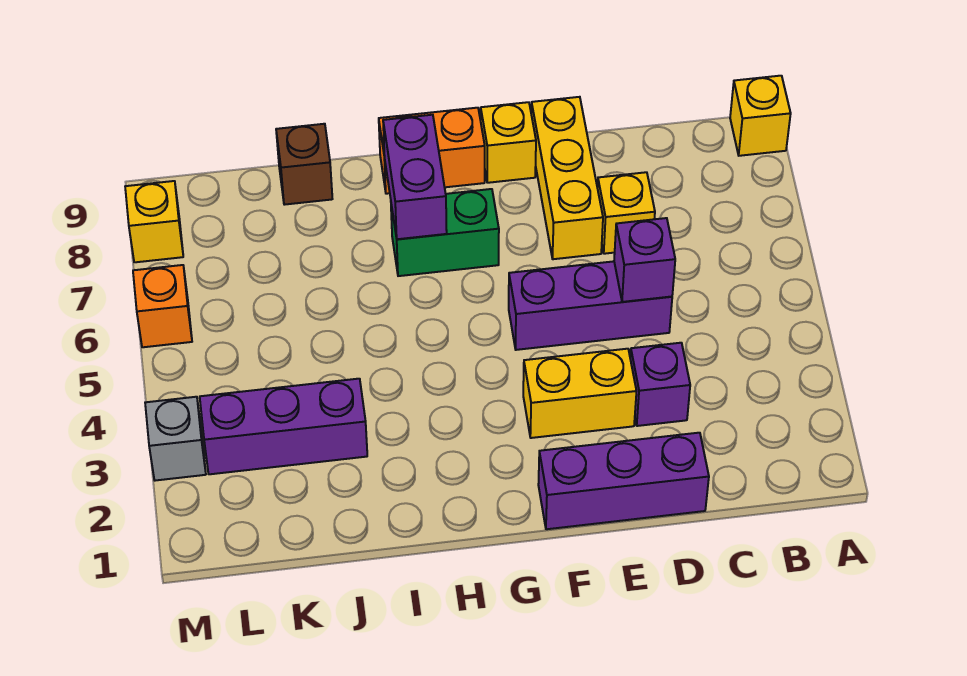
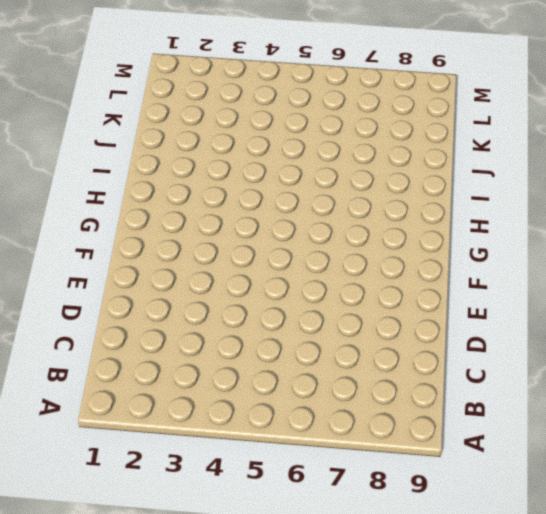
none -> yellow brick A9 level 1
none -> purple brick D1:F1 level 1
none -> purple brick D3 level 1

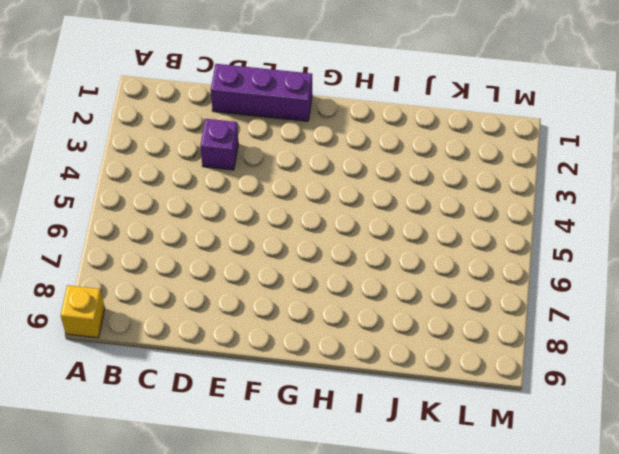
none -> purple brick D5:F5 level 1
none -> yellow brick D7 level 1
none -> yellow brick E3:F3 level 1

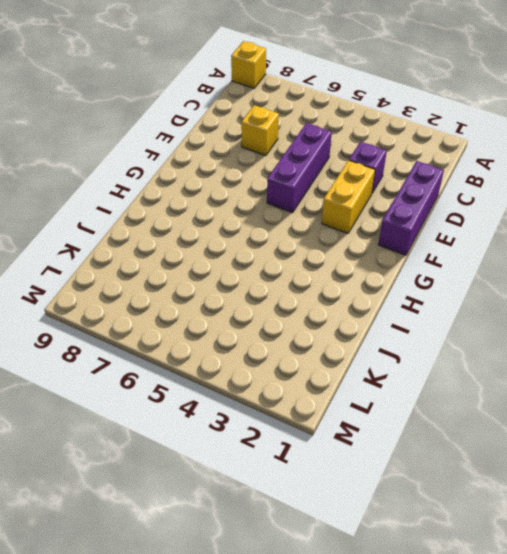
none -> yellow brick E7:E9 level 1
none -> yellow brick F9 level 1
none -> green brick G7:H7 level 1

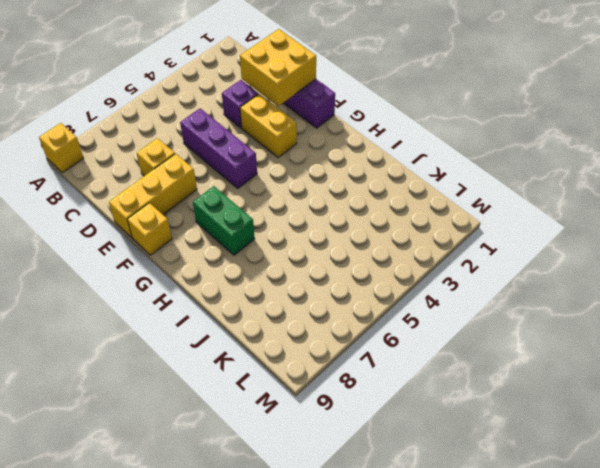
yellow brick D1:E2 level 2 -> none
none -> orange brick G9:H9 level 1
none -> purple brick J3:L3 level 1
none -> brown brick J9 level 1

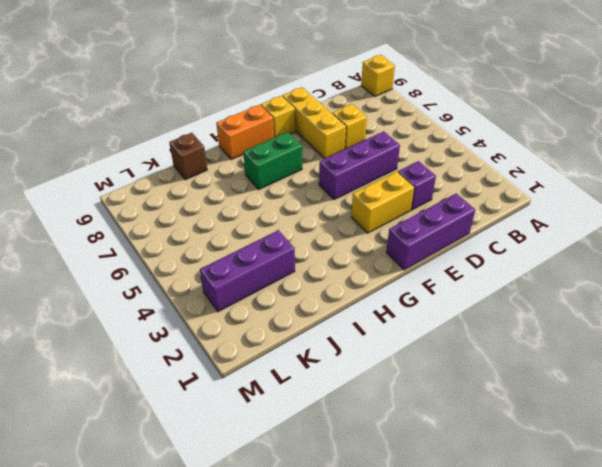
none -> grey brick M3 level 1
none -> orange brick M6 level 1
none -> yellow brick M8 level 1

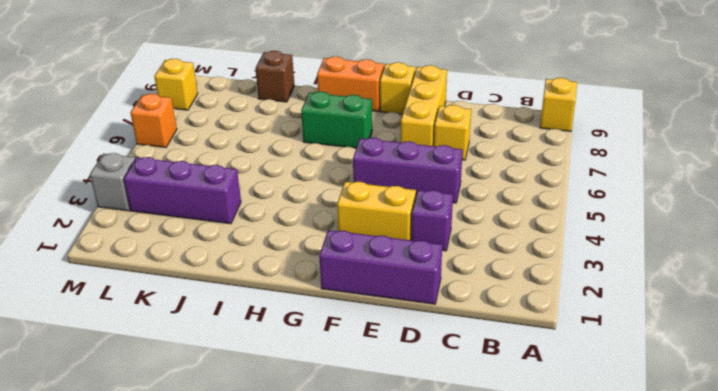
none -> purple brick D5 level 2
none -> purple brick H7:H8 level 2

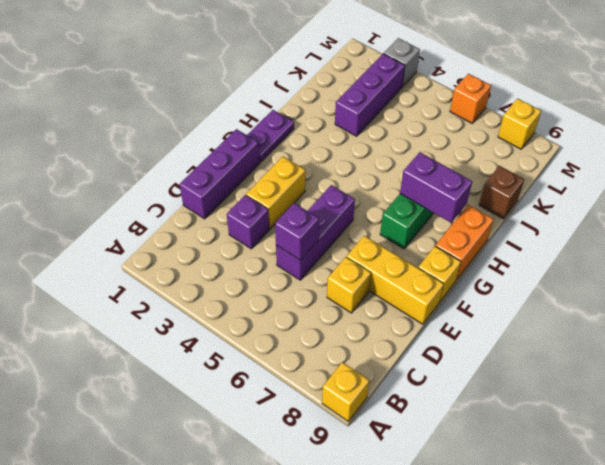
purple plate G1:H1 level 1 -> none

